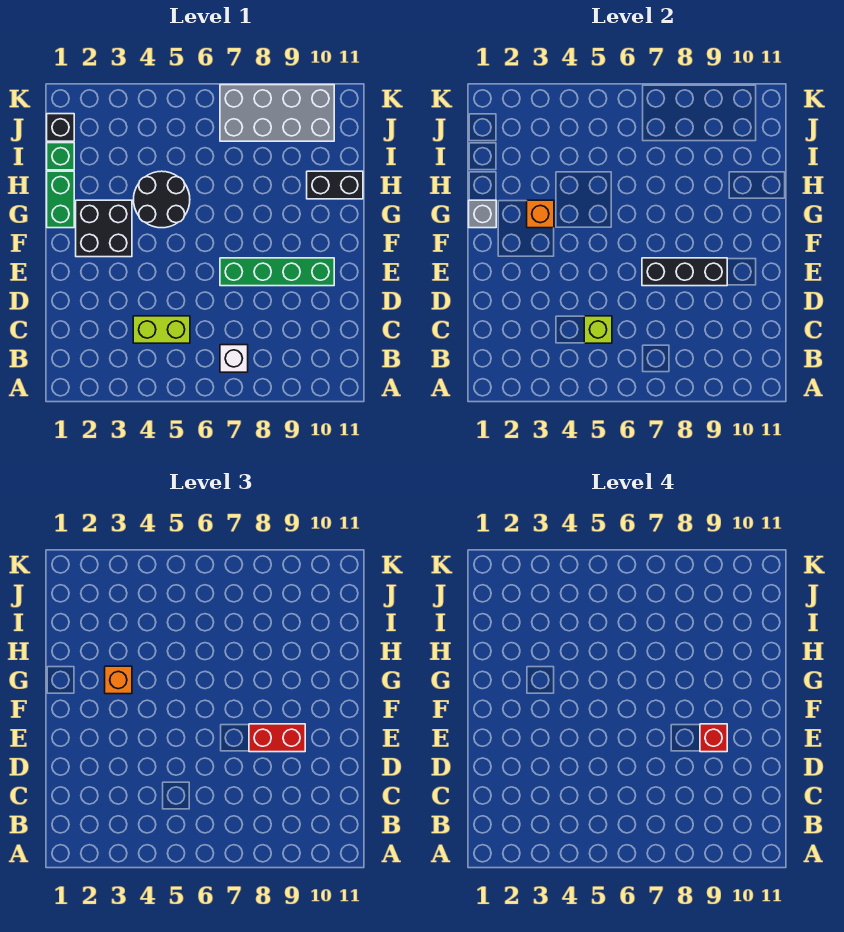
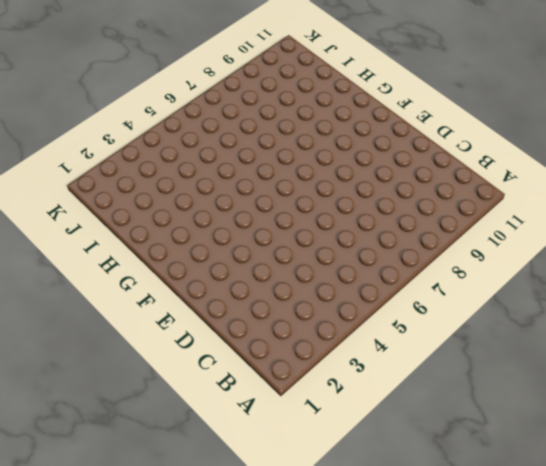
none -> white brick B7 level 1
none -> lime brick C4:C5 level 1
none -> green brick E7:E10 level 1

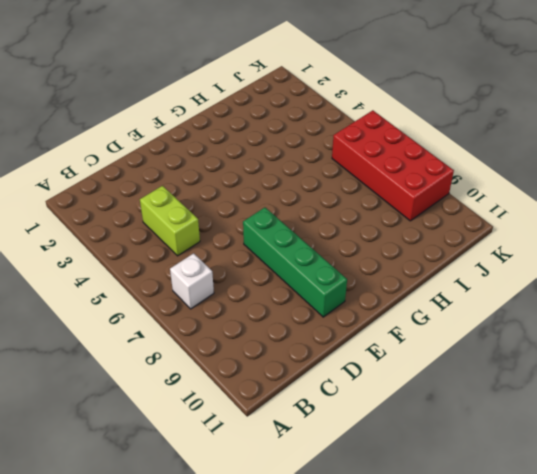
red brick J6:K9 level 1 -> grey brick J7:K10 level 1
none -> black brick F2:G3 level 1
none -> green brick G1:H1 level 1
none -> black round brick G4:H5 level 1

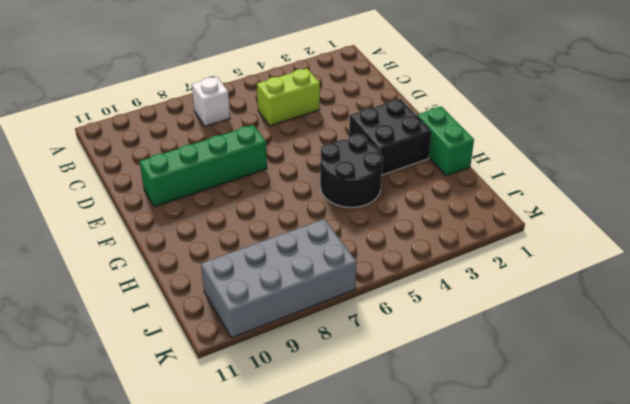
none -> black brick H10:H11 level 1
none -> green brick I1 level 1
none -> black brick J1 level 1

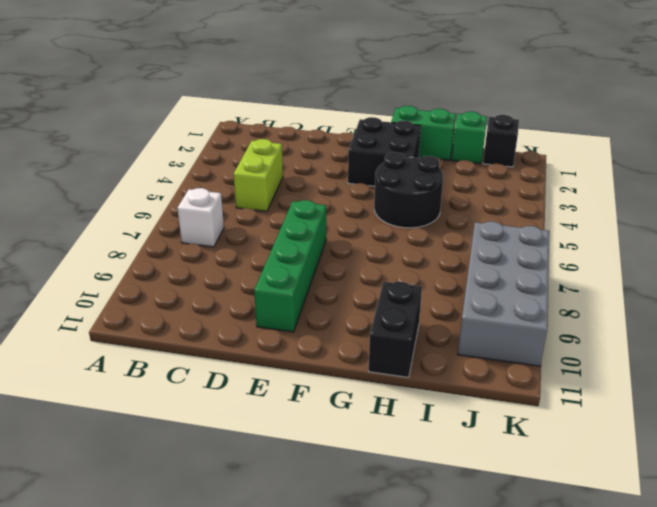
none -> lime brick C5 level 2
none -> black brick E7:E9 level 2
none -> grey brick G1 level 2

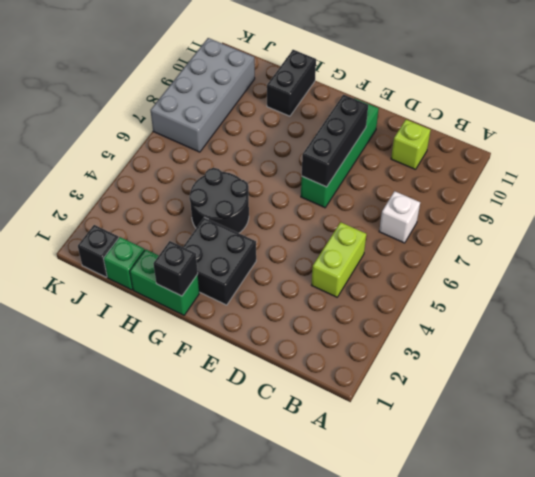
lime brick C10 level 1 -> lime brick C5 level 2
black brick G1 level 2 -> grey brick G1 level 2
none -> orange brick G3 level 2
none -> red brick E8:E9 level 3
none -> orange brick G3 level 3

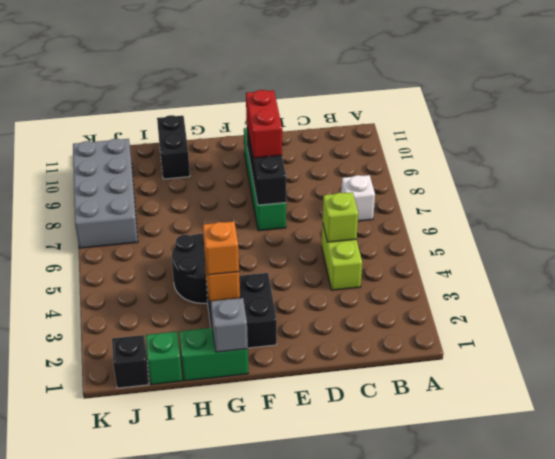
none -> red brick E9 level 4

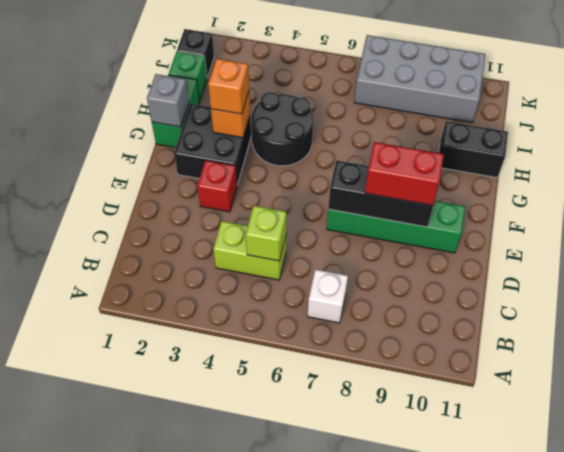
red brick E3 level 1 -> red brick E9 level 4

